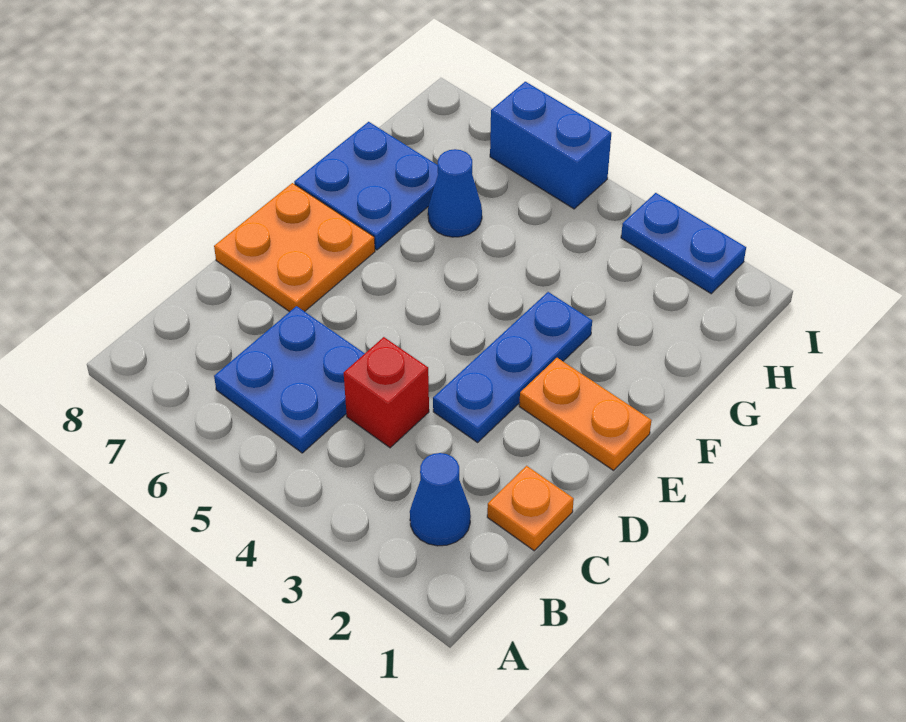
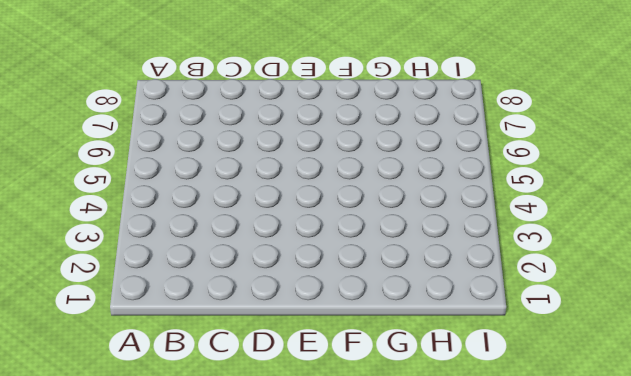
none -> blue cone B2 level 1
none -> blue plate B5:C6 level 1

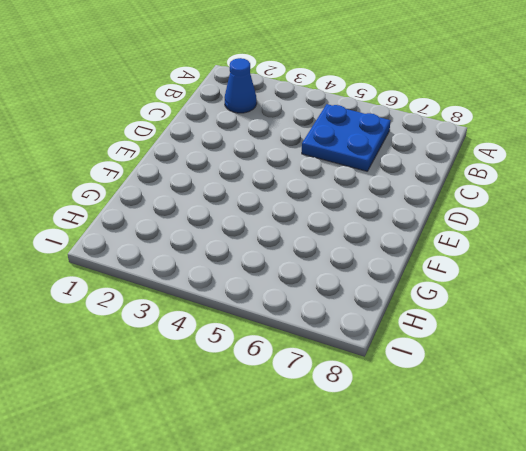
none -> orange plate C1 level 1
none -> red brick C4 level 1

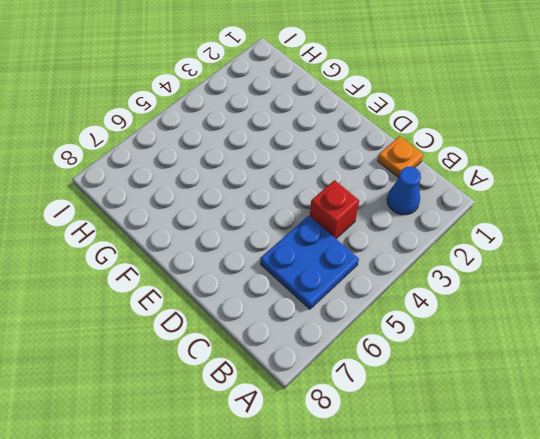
none -> blue plate D3:F3 level 1
none -> orange plate D7:E8 level 1

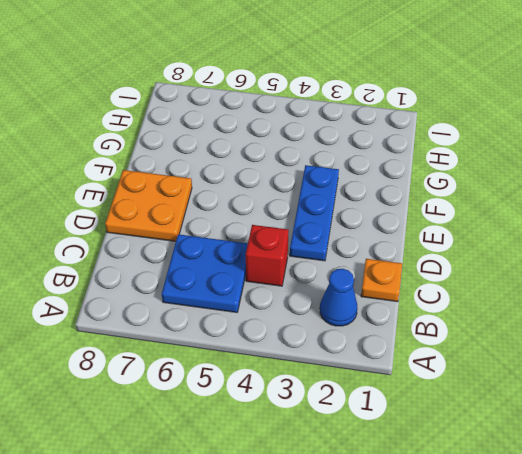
none -> orange plate E1:E2 level 1
none -> blue plate F7:G8 level 1

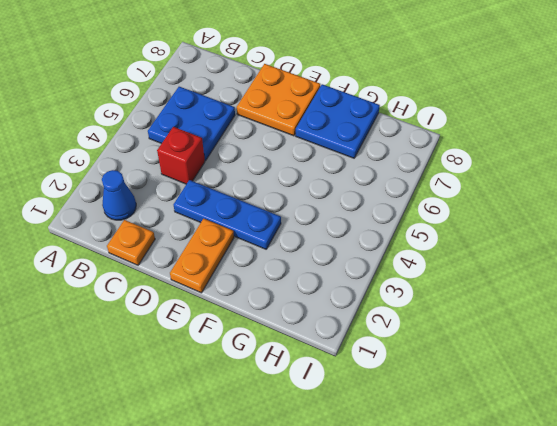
none -> blue cone G6 level 1
none -> blue plate I2:I3 level 1

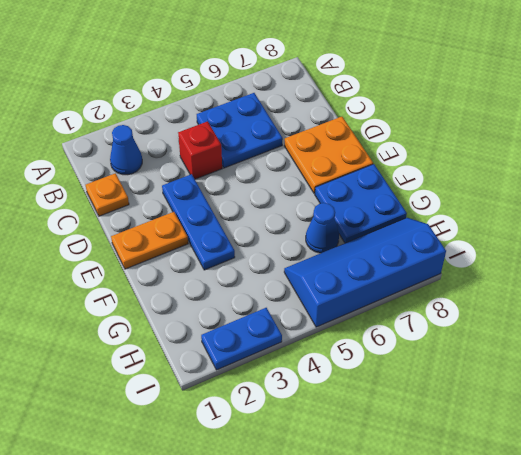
blue slope H5:I8 level 1 top I -> blue brick I5:I6 level 1

